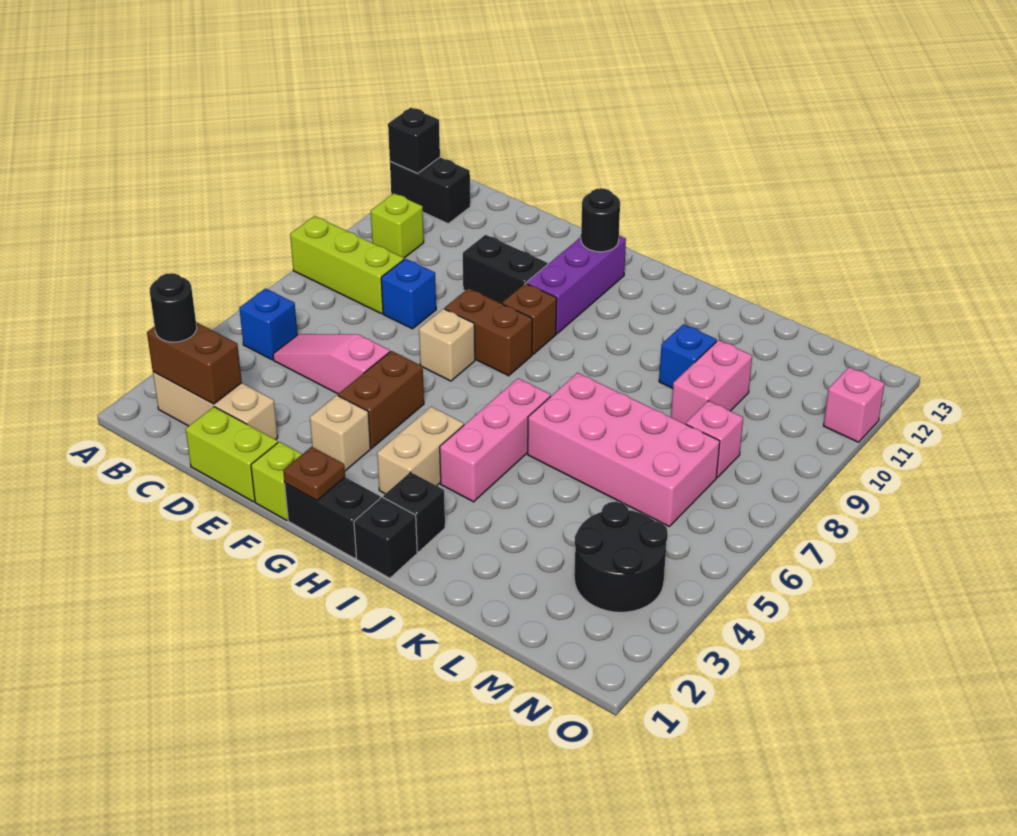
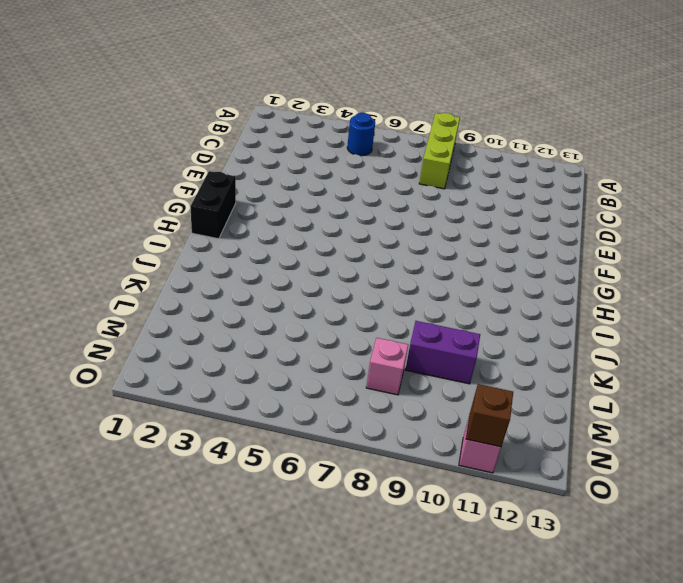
blue round brick B5 level 1 -> blue brick B5 level 1
purple brick L9:L10 level 1 -> pink brick L9:L10 level 1
brown brick O11 level 2 -> brown brick G9 level 1
none -> black brick A12:B12 level 1
none -> tan brick B2:D2 level 1
none -> lime brick B10 level 1
none -> pink slope C5:E5 level 1 top E

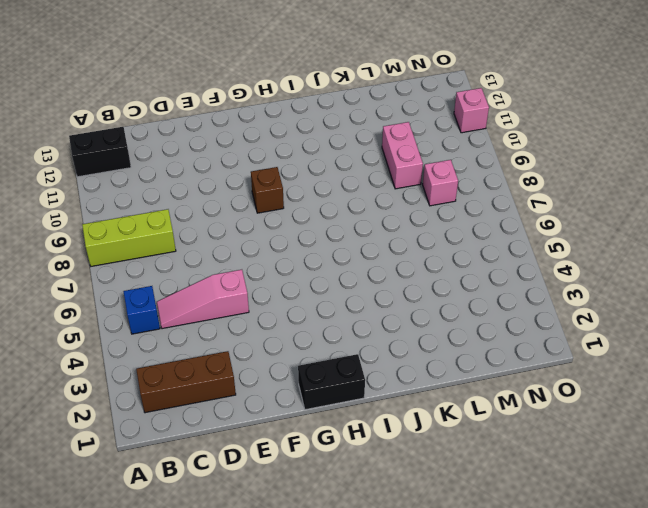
brown brick B2:D2 level 1 -> tan brick B2:D2 level 1
none -> lime brick B10 level 1
none -> lime brick D1:E1 level 1
none -> blue brick D8 level 1
none -> black brick E10:F10 level 1

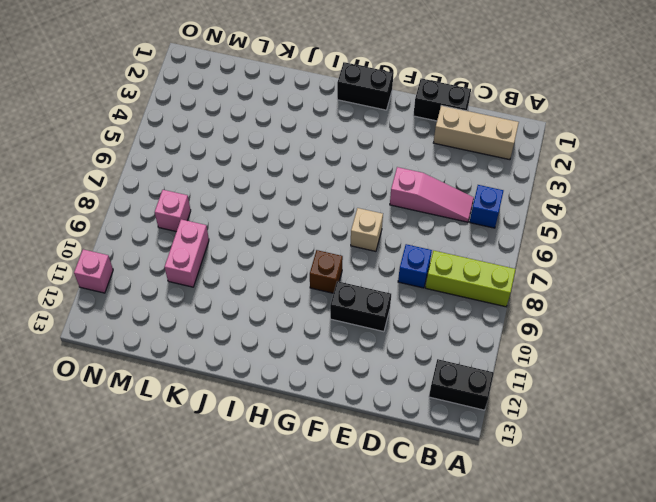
black brick D1:E1 level 1 -> lime brick D1:E1 level 1
none -> lime brick B10 level 1
none -> lime brick F1 level 1
none -> tan brick F3 level 1
none -> brown brick F4:F5 level 1

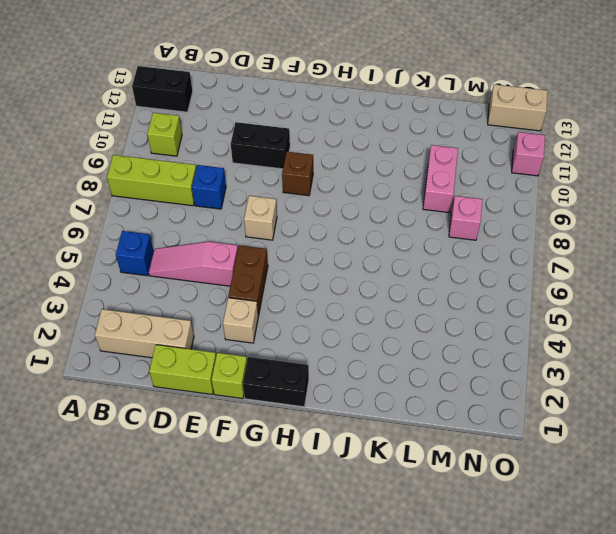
tan brick N13:O13 level 1 -> tan brick H3:H4 level 1
none -> brown brick F8:G8 level 1
none -> purple brick G10:G12 level 1
none -> black brick I1 level 1
none -> black brick I2 level 1

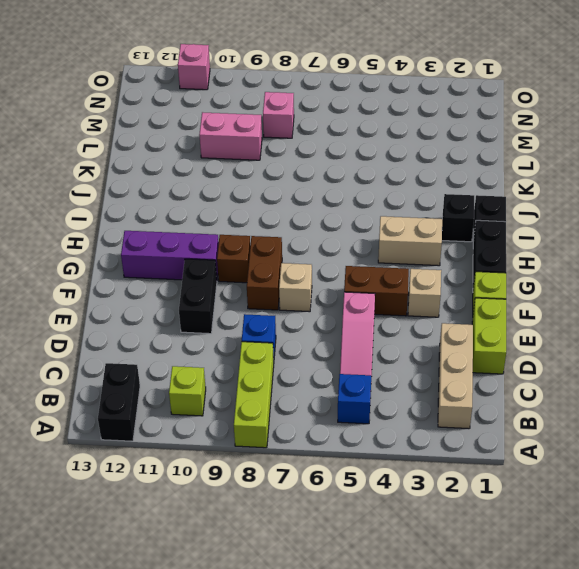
none -> pink brick I4:I6 level 1
none -> pink brick J6:M7 level 1
none -> blue brick K10 level 1
none -> black round brick M3:N4 level 1

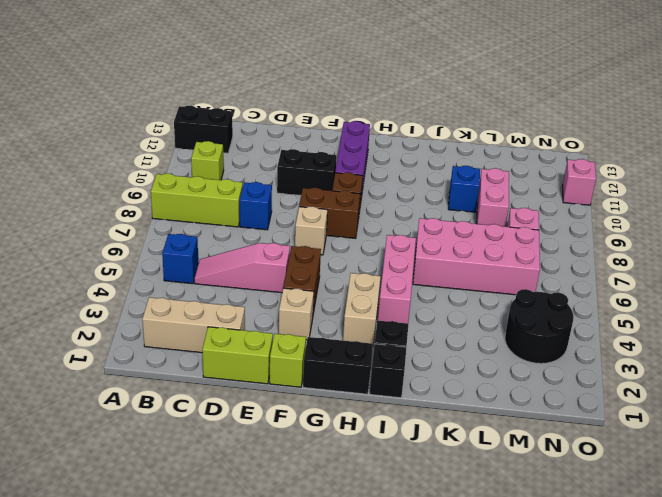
none -> black brick A12 level 2
none -> brown brick B2:C2 level 2
none -> brown plate G1 level 2
none -> black round brick G12 level 2

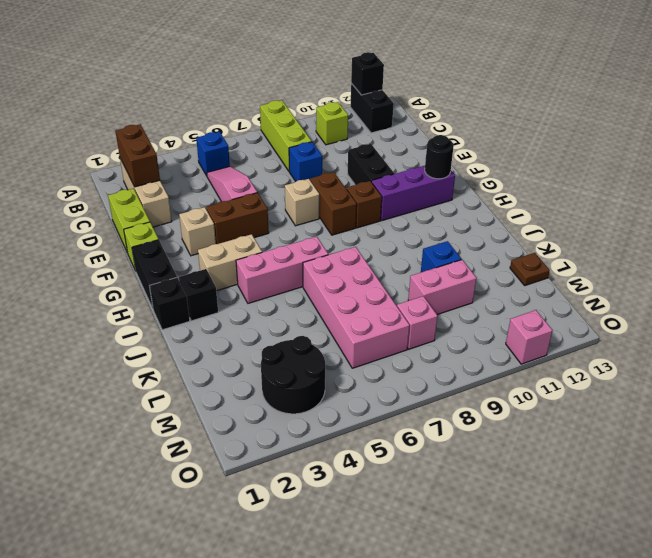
brown plate L13 level 1 -> brown plate G1 level 2
none -> black round brick B2 level 3

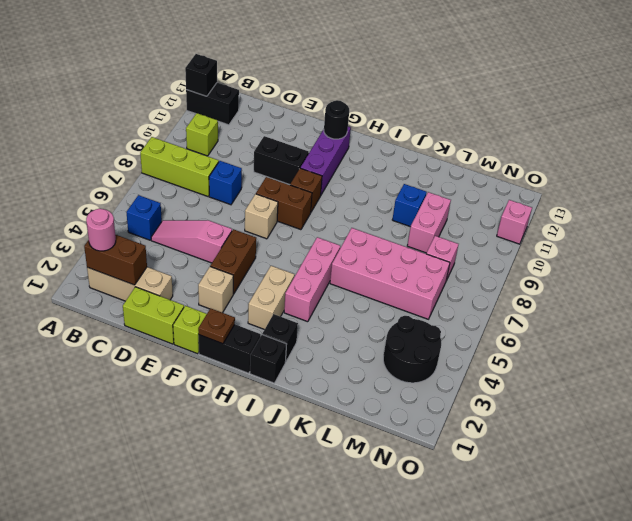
pink round brick B2 level 3 -> black round brick B2 level 3

